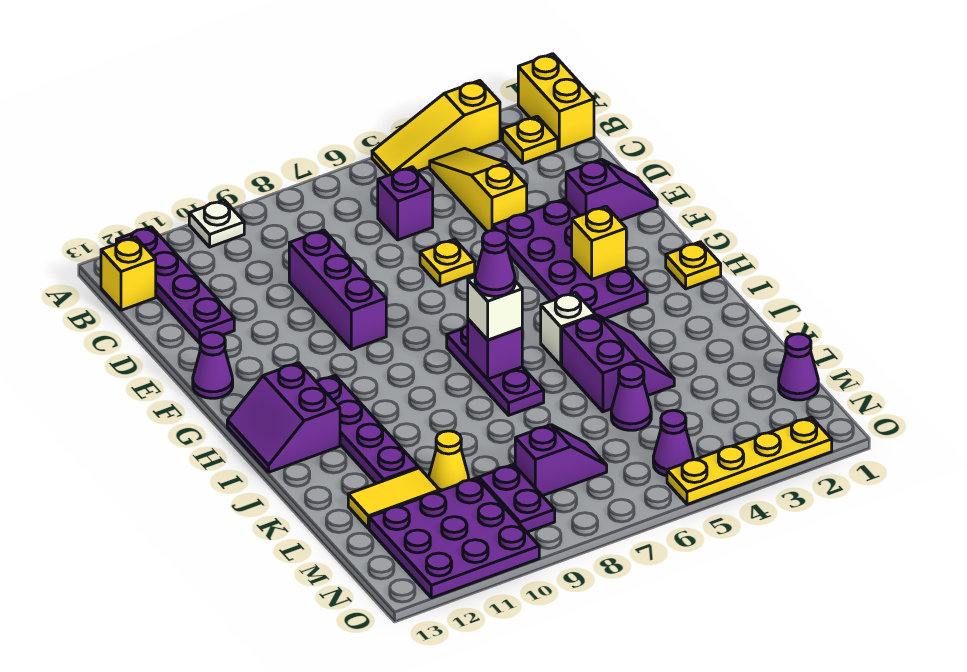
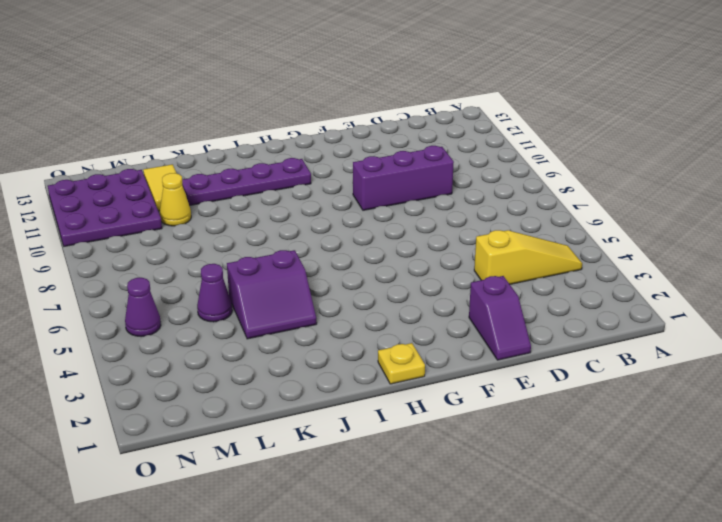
none -> yellow brick A1:B1 level 1
none -> yellow slope A3:A5 level 1 top 3
none -> white plate A10 level 1
none -> purple plate A12:D12 level 1

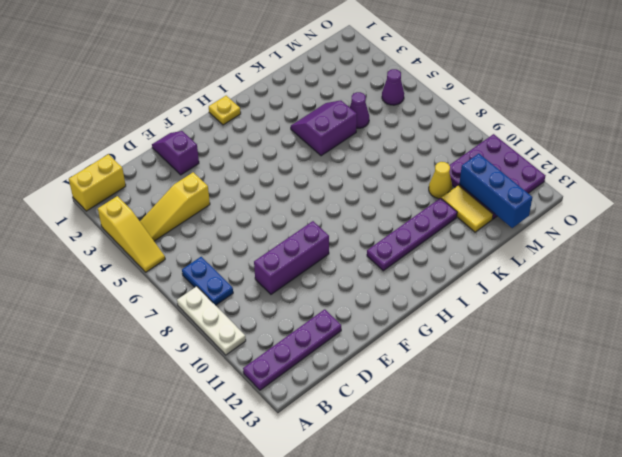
white plate A8:A10 level 1 -> white plate A10 level 1
blue plate B7:B8 level 1 -> none
blue brick M11:M13 level 2 -> none
none -> yellow plate B2 level 1
none -> yellow brick B13 level 1
none -> purple brick C6 level 1
none -> purple plate E3:H4 level 1

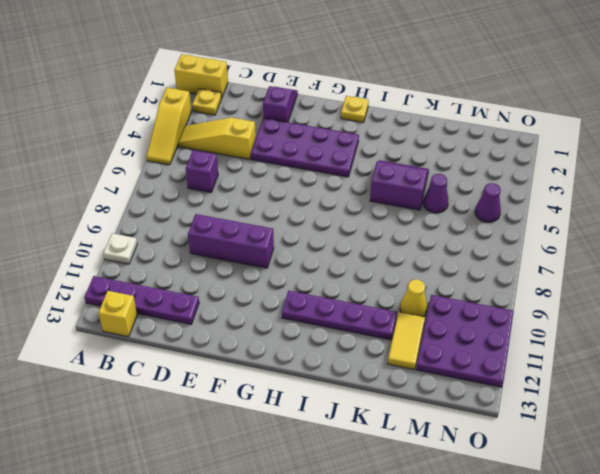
none -> yellow plate E6 level 1
none -> purple cone F13 level 1
none -> purple plate H7:J7 level 1
none -> purple slope H12:I13 level 1 top 12

